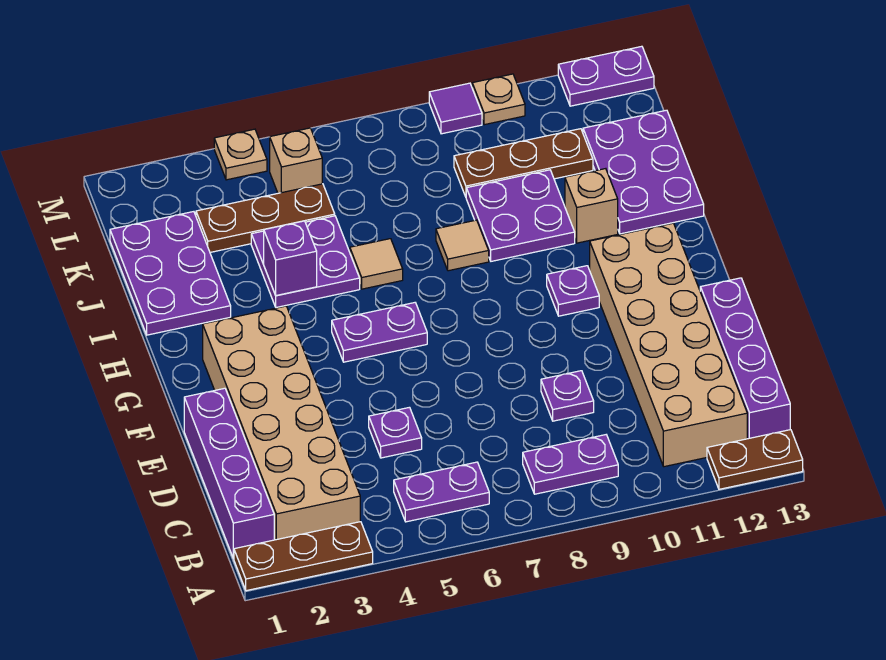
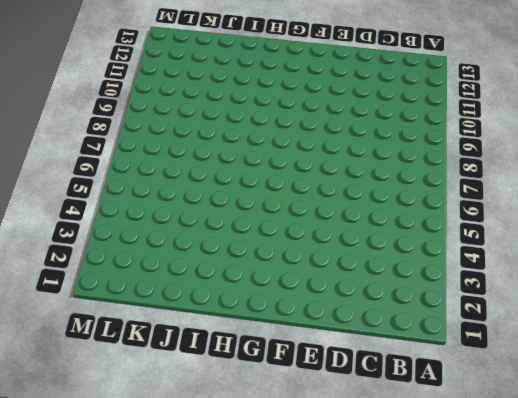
none -> brown plate A1:A3 level 1
none -> brown plate A12:A13 level 1
none -> purple brick B1:E1 level 1

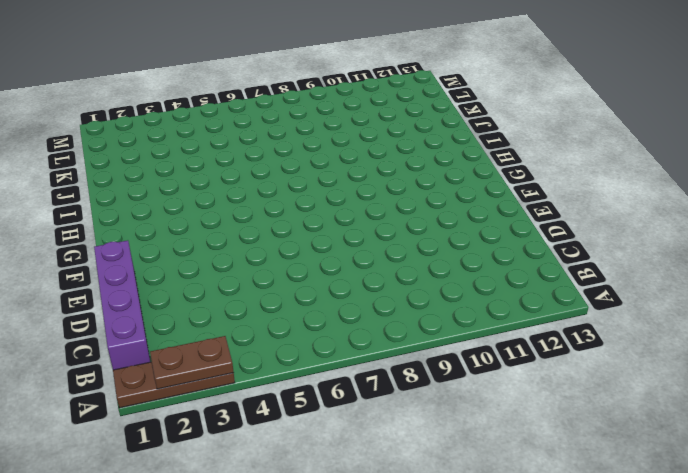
brown plate A2:A3 level 2 -> brown plate A12:A13 level 1
none -> tan brick B2:G3 level 1
none -> purple plate B5:B6 level 1
none -> purple plate B8:B9 level 1

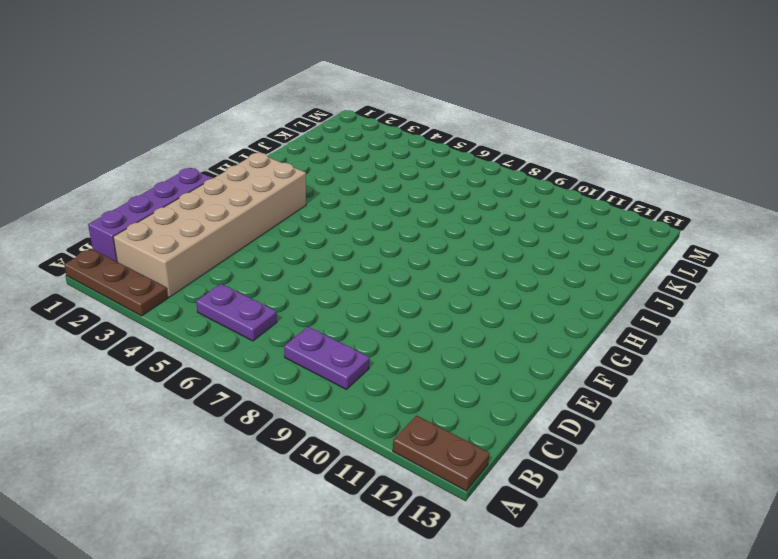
none -> tan brick B11:G12 level 1
none -> purple brick B13:E13 level 1
none -> purple plate D5 level 1

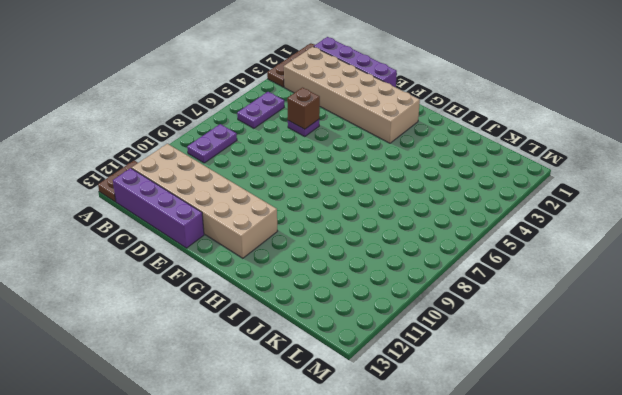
brown brick D5 level 2 -> none
none -> purple plate D9 level 1
none -> purple plate G5:G6 level 1
none -> purple plate G10 level 1

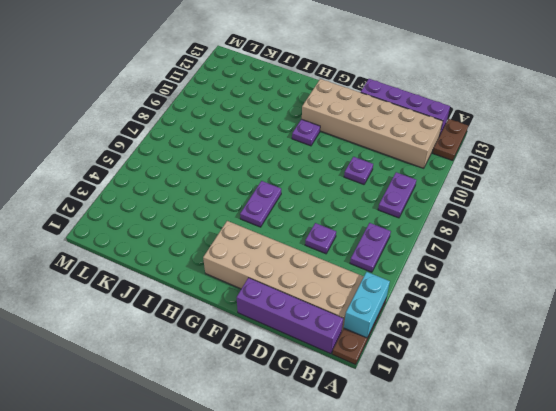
cyan brick A2:A3 level 2 -> none
none -> purple plate I1:K2 level 1
none -> purple plate I4:J5 level 1
none -> tan tile I6 level 1

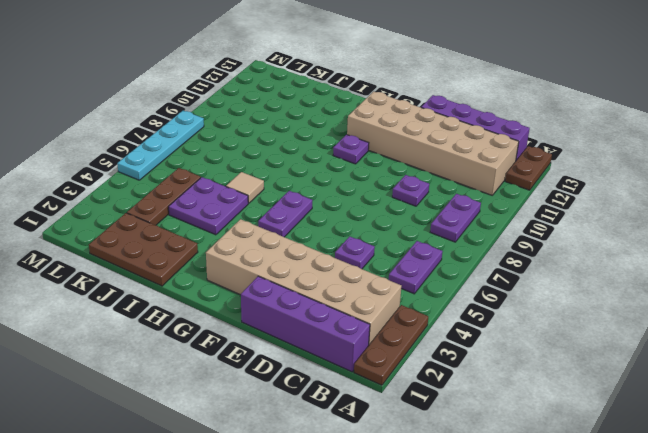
brown plate I1:K2 level 1 -> purple plate I1:K2 level 1
cyan plate M5:M8 level 1 -> none
none -> tan tile I8 level 1
none -> purple plate I9:J10 level 1
none -> tan brick I11 level 1

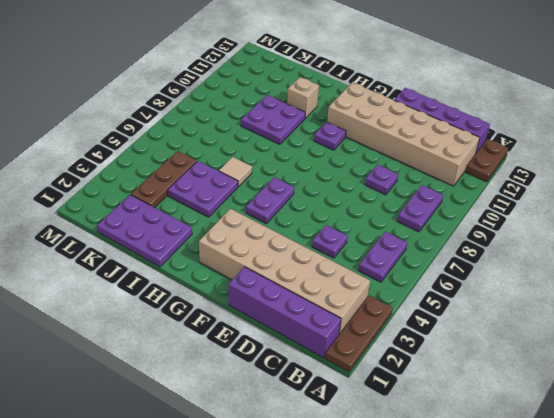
none -> tan tile I8 level 1
none -> purple plate I12:K13 level 1
none -> brown plate K9:K11 level 1

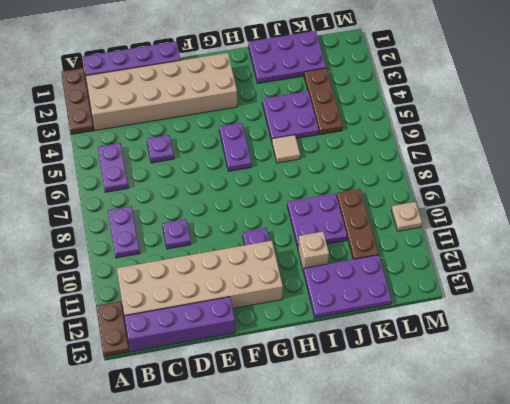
none -> tan tile I8 level 1
none -> tan brick L5 level 1
none -> tan plate M4 level 1

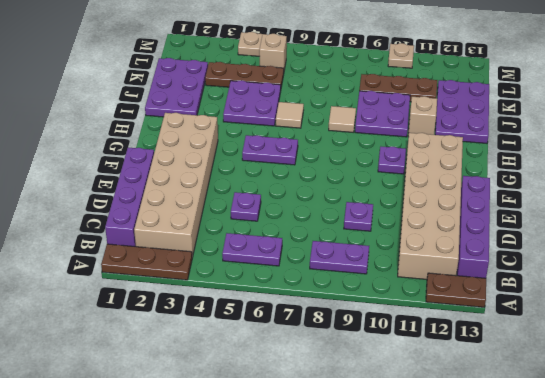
none -> purple tile M9 level 1
none -> purple plate M12:M13 level 1
none -> purple brick I4 level 2

